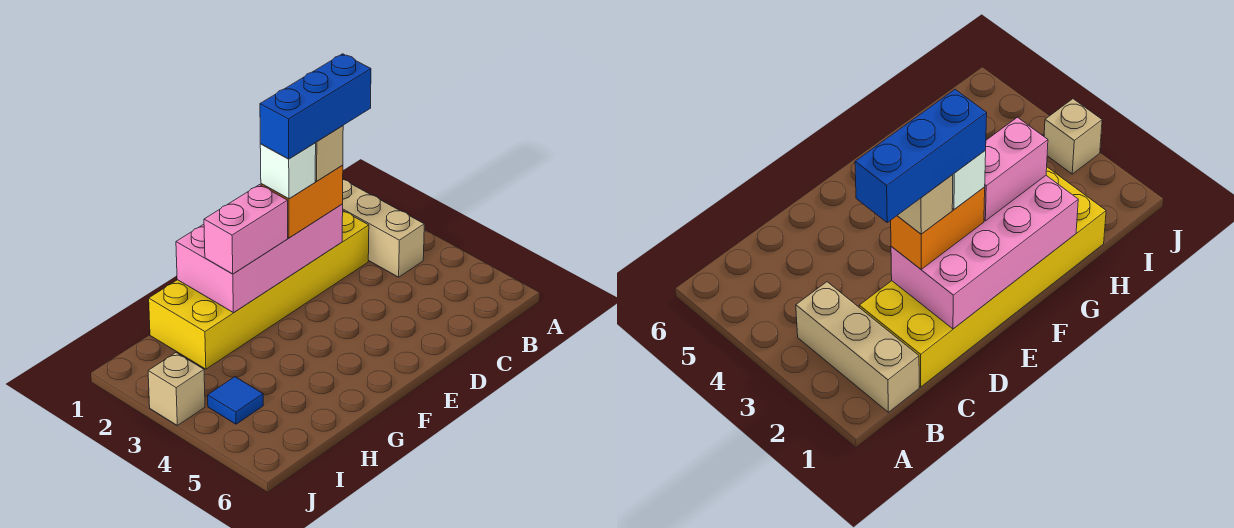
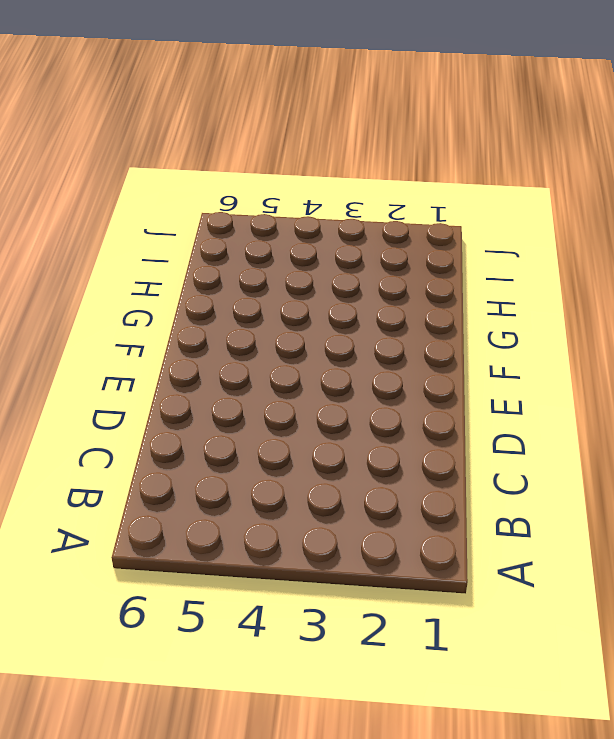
none -> tan brick B1:B3 level 1
none -> yellow brick C1:H2 level 1

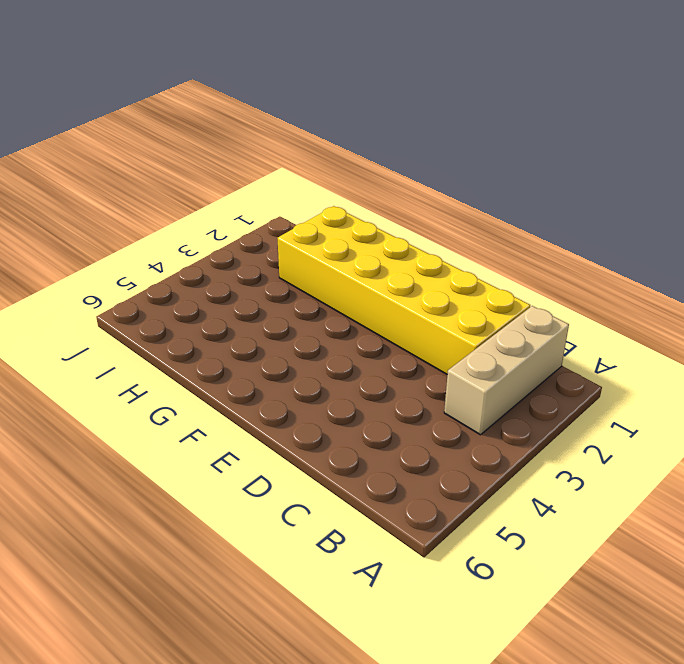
none -> blue tile I4 level 1
none -> tan brick J3 level 1

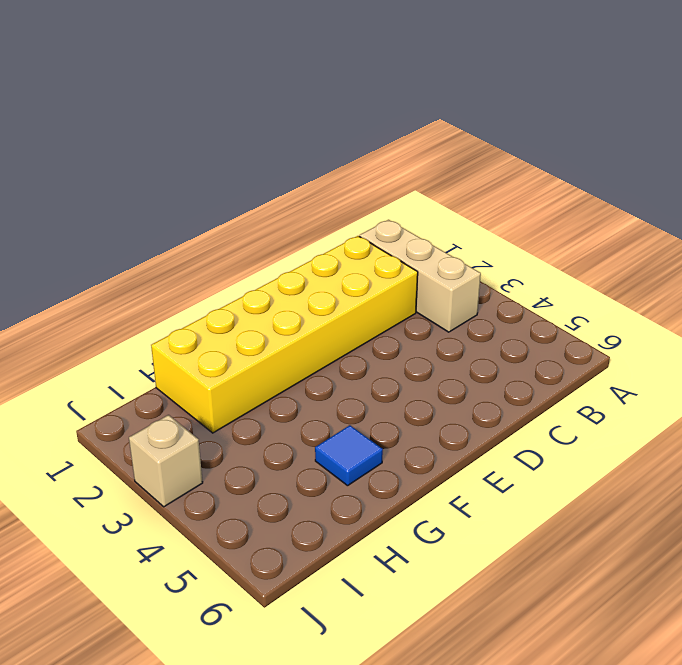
blue tile G5 level 1 -> blue tile I4 level 1
none -> pink brick D1:G2 level 2
none -> orange brick D2:E2 level 3

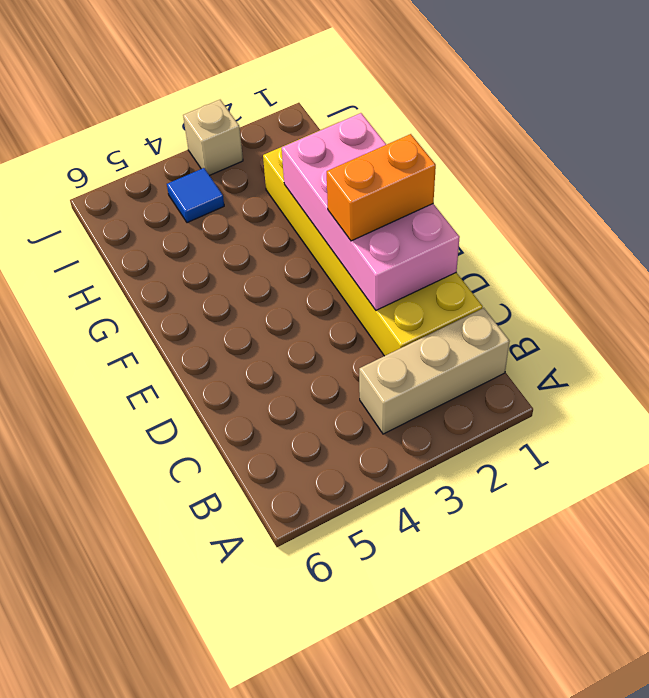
orange brick E1:E2 level 3 -> orange brick D2:E2 level 3
none -> pink brick F2:G2 level 3
none -> tan brick D2 level 4

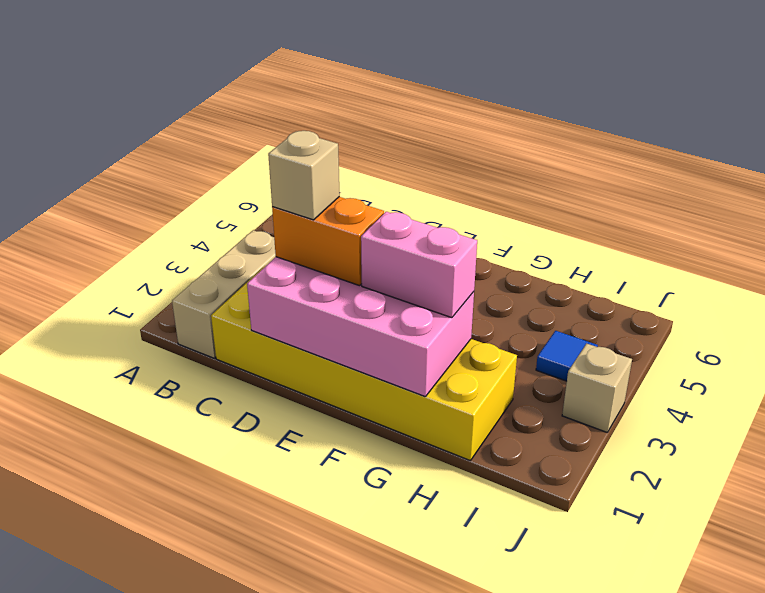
none -> white brick E2 level 4
none -> blue brick C2:E2 level 5

